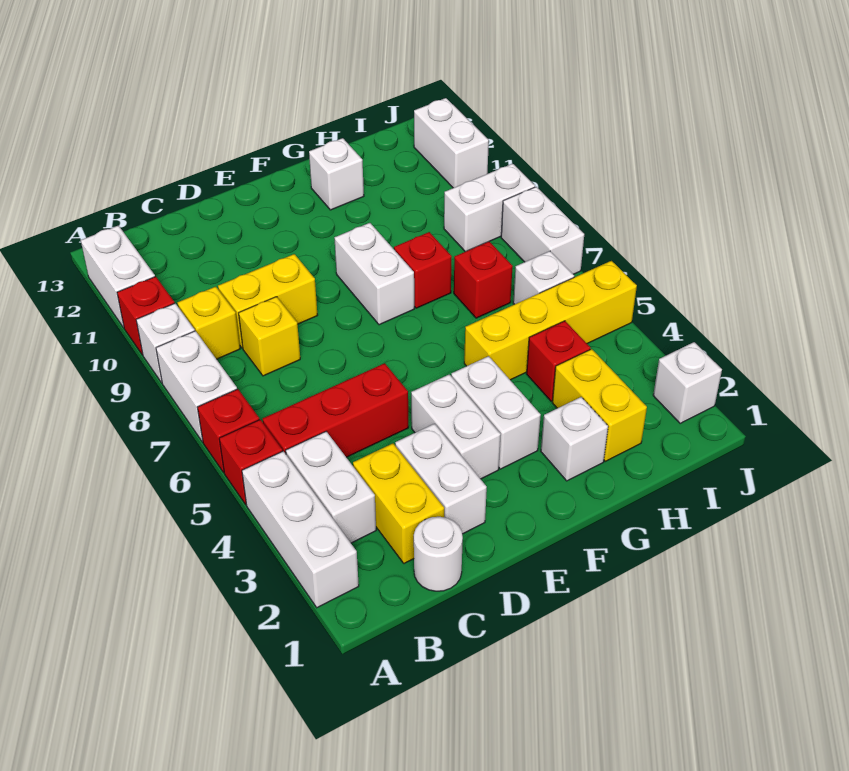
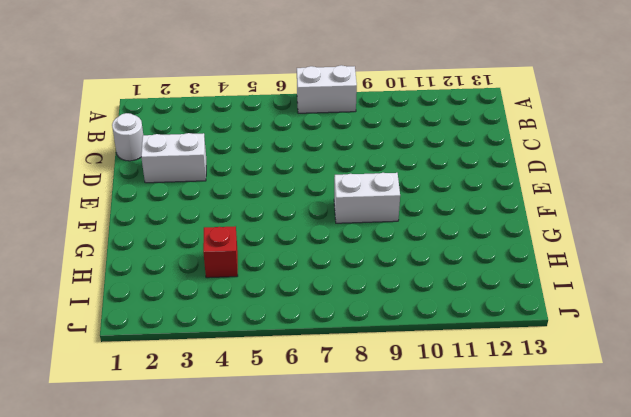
none -> white brick A2:A4 level 1
none -> red brick A5 level 1
none -> red brick A6 level 1
none -> white brick A9 level 1

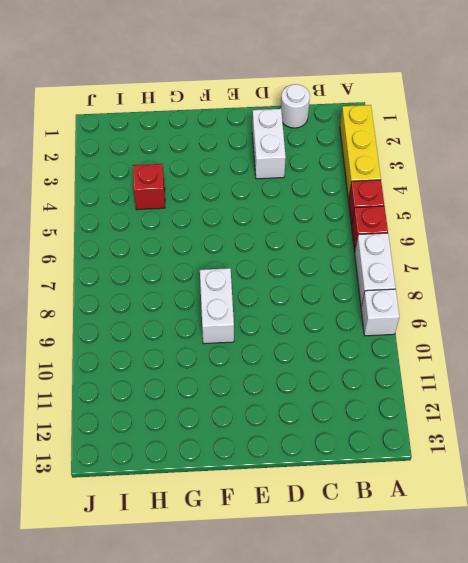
yellow brick A2:A4 level 1 -> white brick A2:A4 level 1
none -> red brick A10 level 1
none -> white brick A11:A12 level 1
none -> white brick B3:B4 level 1
none -> red brick B5:D5 level 1

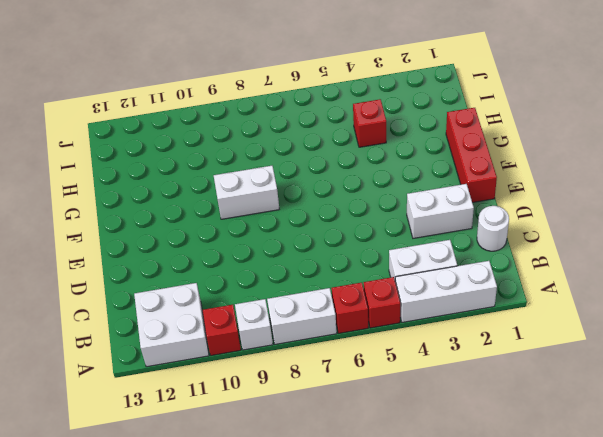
white brick A11:B12 level 1 -> white brick A11:A12 level 1
red brick E1:G1 level 1 -> red brick B5:D5 level 1
none -> yellow brick B9 level 1
none -> yellow brick C2:C3 level 1
none -> yellow brick C8 level 1
none -> yellow brick C9:D9 level 1

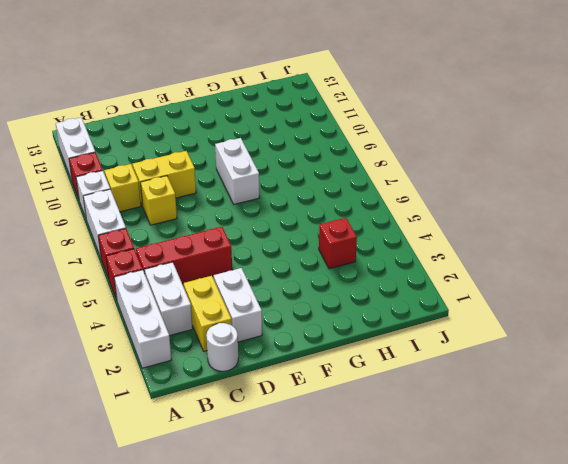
none -> white brick E3:E4 level 1
none -> white brick F3:F4 level 1
none -> white brick G2 level 1
none -> yellow brick G5:J5 level 1

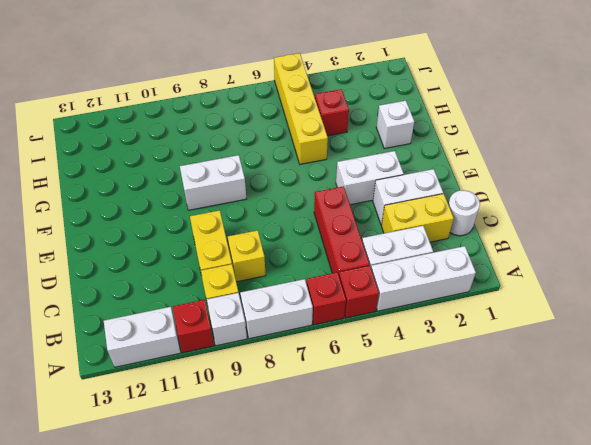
none -> white brick F3:F4 level 1
none -> red brick G8 level 1
none -> white brick G12 level 1
none -> yellow brick H2:H3 level 1

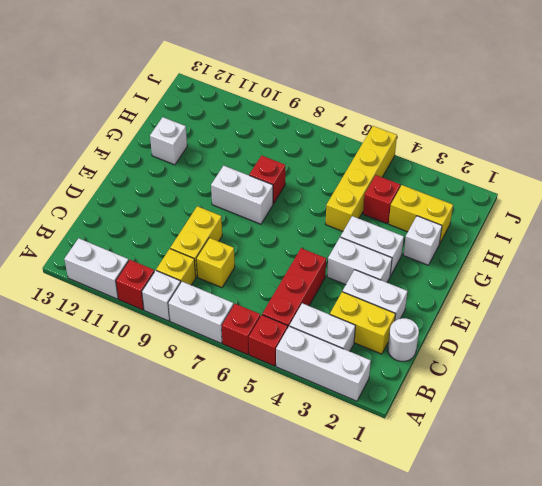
none -> red brick H7 level 1
none -> white brick I6 level 1
none -> white brick I9:J9 level 1
none -> white brick J2 level 1

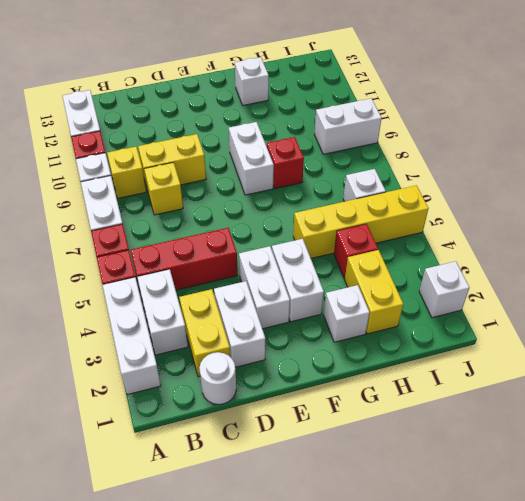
none -> red brick H7 level 1
none -> white brick J7:J8 level 1
none -> white brick J11:J12 level 1

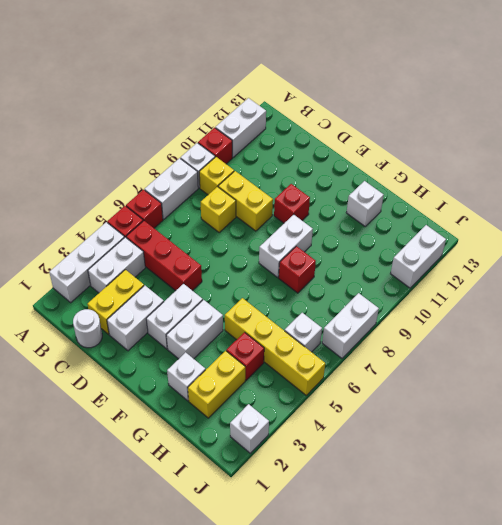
red brick E10 level 1 -> red brick H7 level 1
none -> white brick I9:J9 level 1

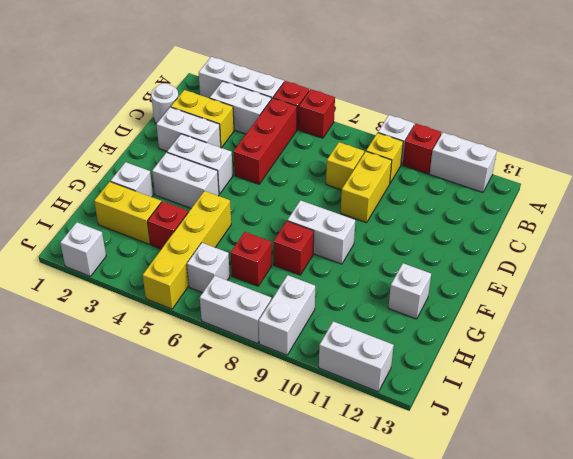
none -> white brick A7:A8 level 1

